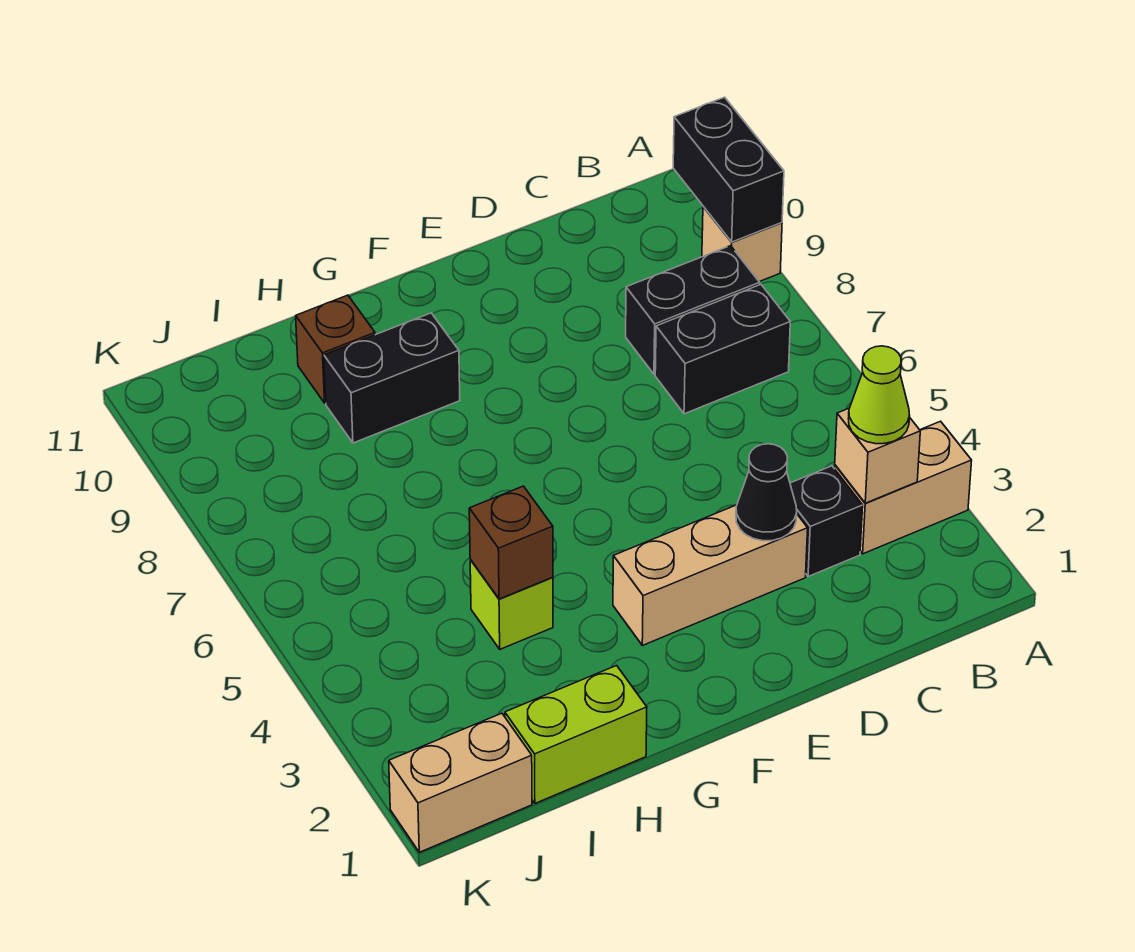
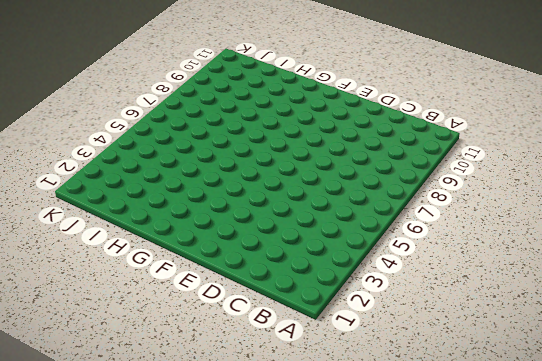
none -> tan brick A3:B3 level 1
none -> tan brick A9 level 1
none -> black brick B7:C7 level 1

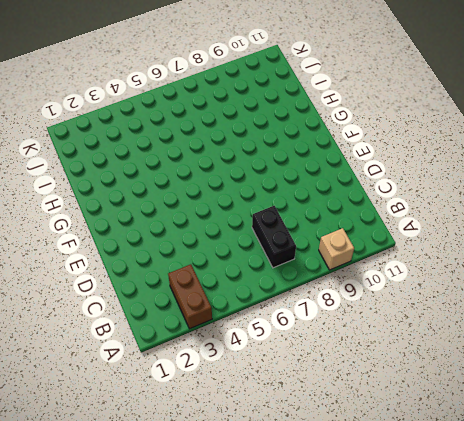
brown brick A3:B3 level 1 -> tan brick A3:B3 level 1
none -> black brick B8:C8 level 1
none -> black brick C3 level 1
none -> tan brick D3:F3 level 1

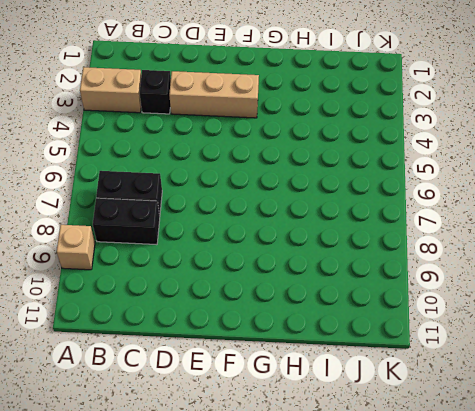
none -> black brick G9:H9 level 1
none -> lime brick H1:I1 level 1
none -> lime brick H4 level 1

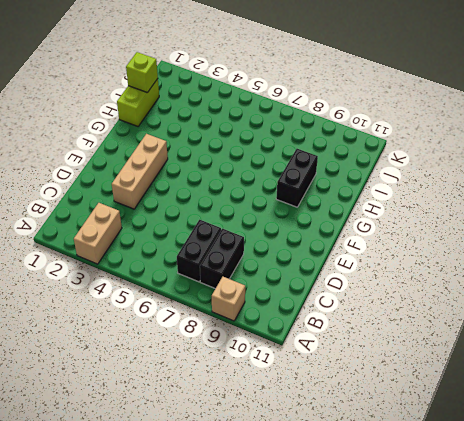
lime brick I1 level 2 -> lime brick H4 level 1
none -> black brick C3 level 1
none -> brown brick H10 level 1
none -> tan brick J1:K1 level 1

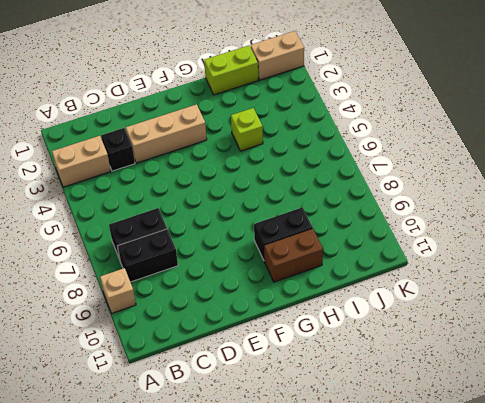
brown brick G10:H10 level 1 -> brown brick H10 level 1
none -> black brick A9:A10 level 2
none -> tan brick B3 level 2
none -> black cone D3 level 2

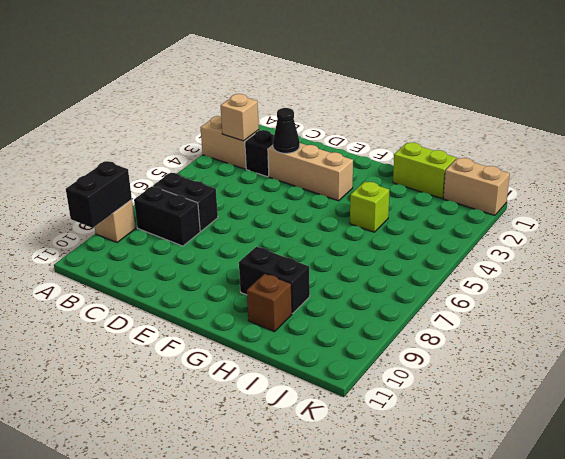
none -> brown brick H4 level 2
none -> lime cone B3 level 3

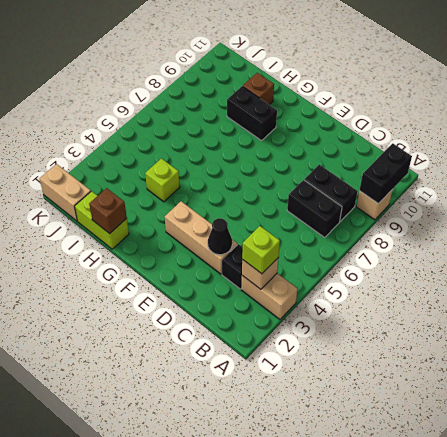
lime brick B3 level 3 -> lime cone B3 level 3
brown brick H1 level 2 -> brown brick H4 level 2

